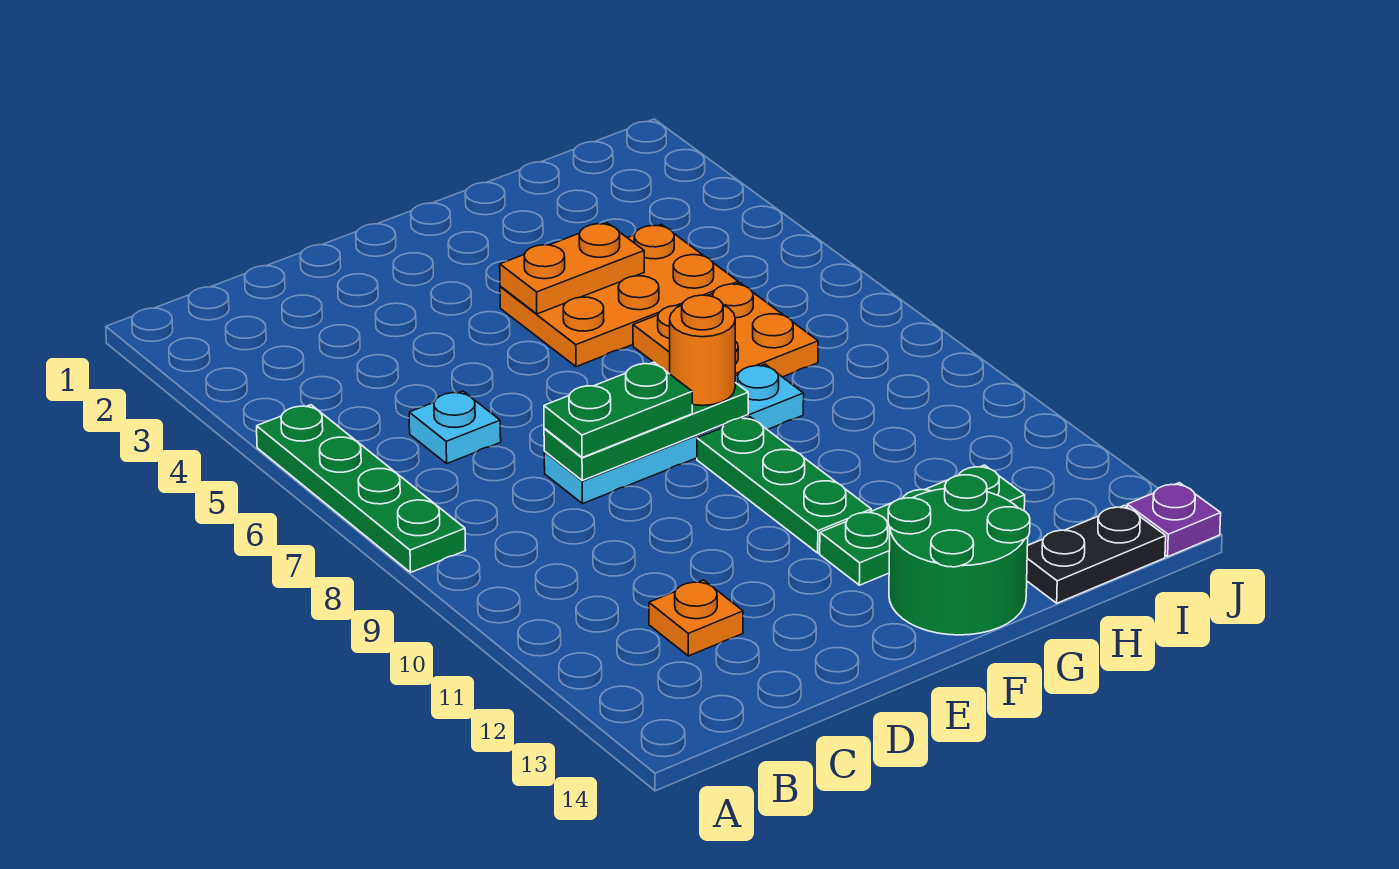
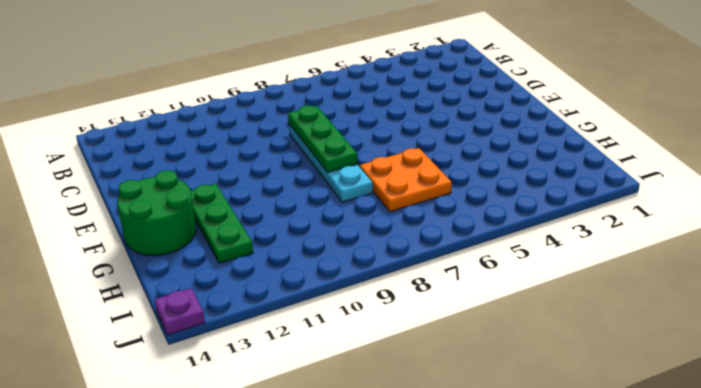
none -> green plate A5:A8 level 1
none -> cyan plate C6 level 1
none -> orange plate C12 level 1

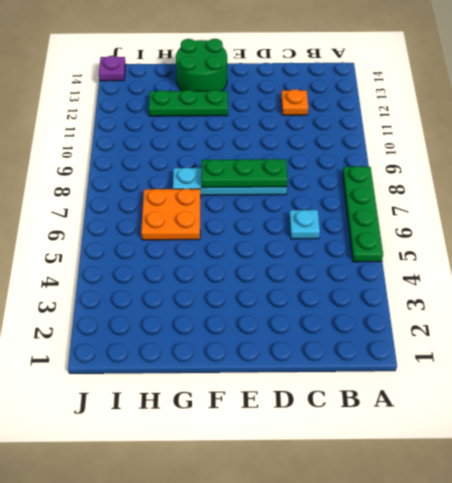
none -> orange plate F4:H5 level 1
none -> green plate F9:F11 level 1
none -> black plate H14:I14 level 1

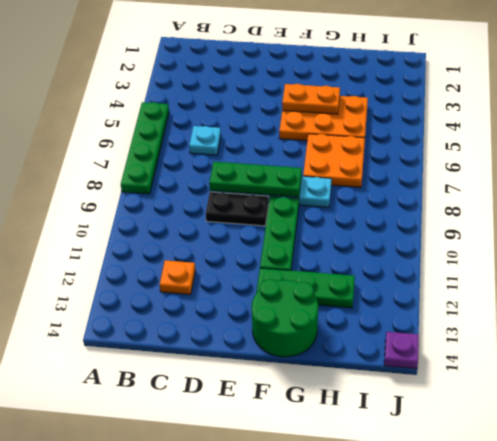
black plate D9:E9 level 1 -> black plate H14:I14 level 1
none -> green plate D8:E8 level 3
none -> orange round brick F8 level 3

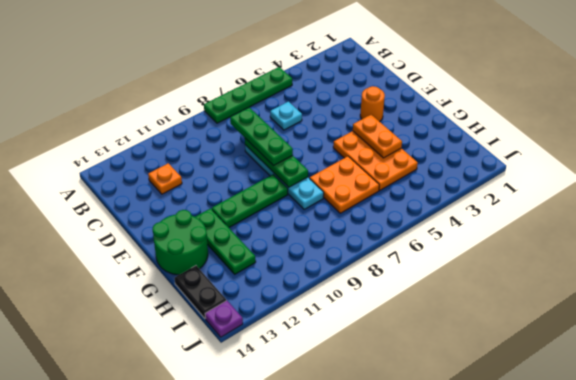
green plate C8:E8 level 3 -> green plate D8:E8 level 3
orange round brick E3 level 1 -> orange round brick F8 level 3

